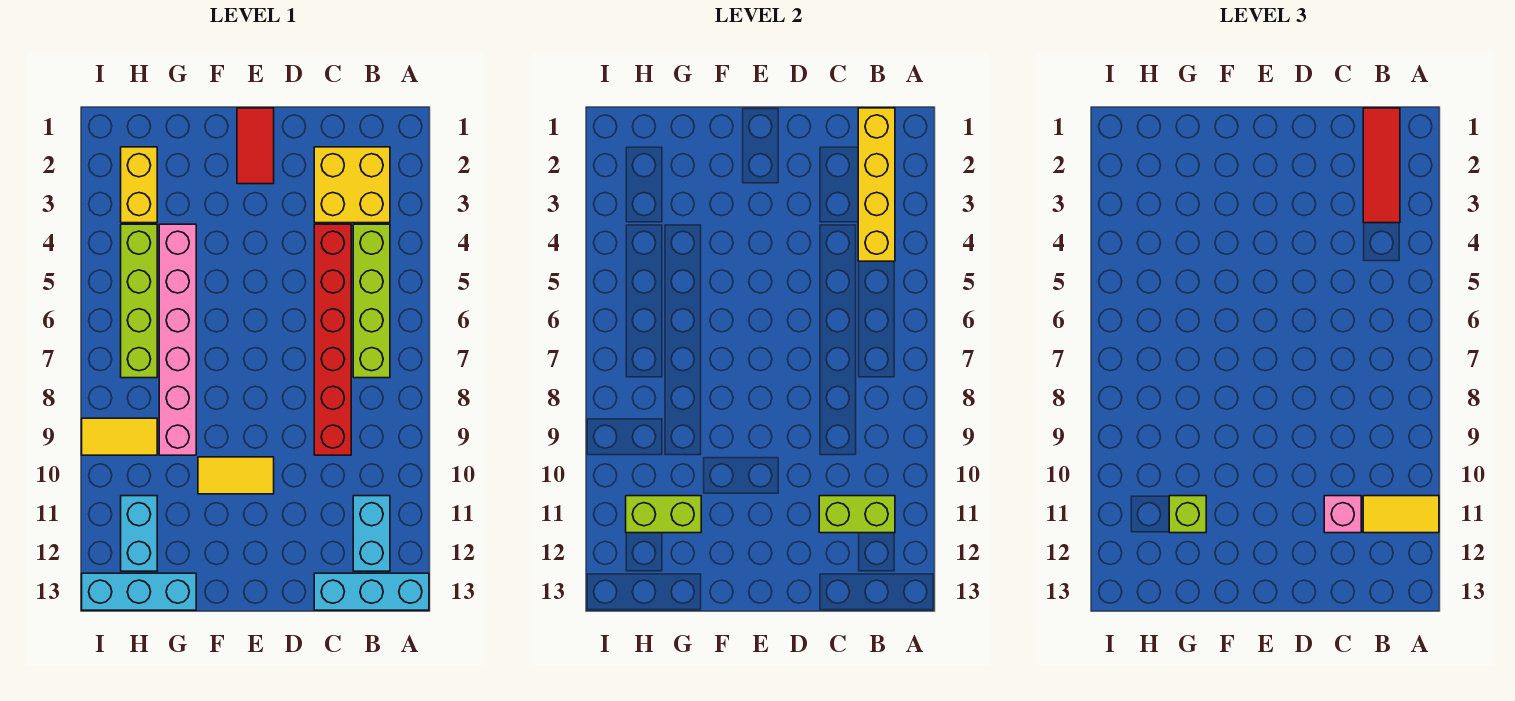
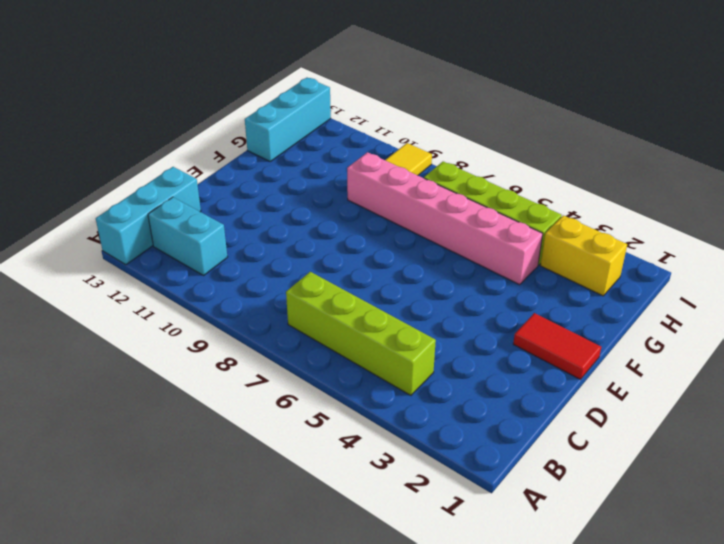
none -> yellow brick B2:C3 level 1
none -> red brick C4:C9 level 1
none -> yellow tile E10:F10 level 1

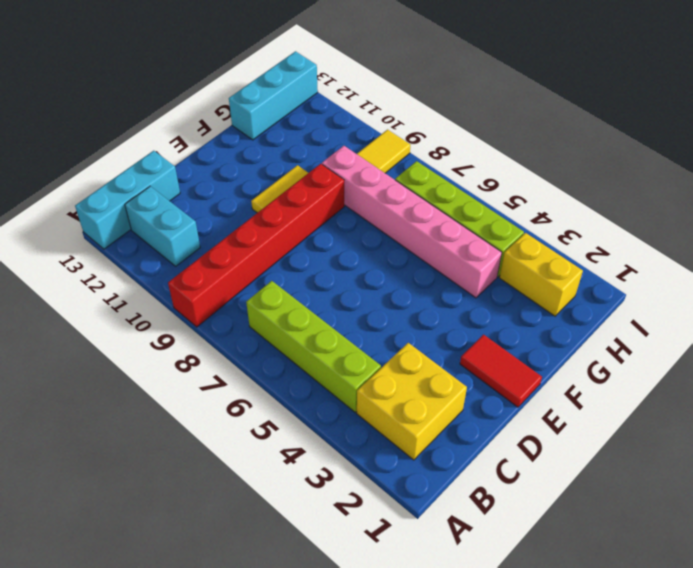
red brick A9:F9 level 1 -> red brick C4:C9 level 1
none -> cyan brick H11:H12 level 1
none -> yellow brick B1:B4 level 2
none -> lime brick B11:C11 level 2

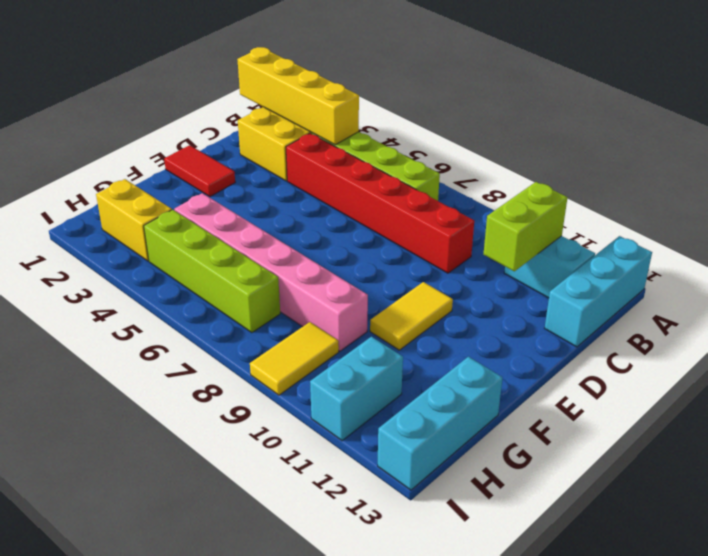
cyan brick H11:I11 level 1 -> cyan brick H11:H12 level 1
none -> lime brick G11:H11 level 2
none -> yellow tile A11:B11 level 3
none -> red tile B1:B3 level 3

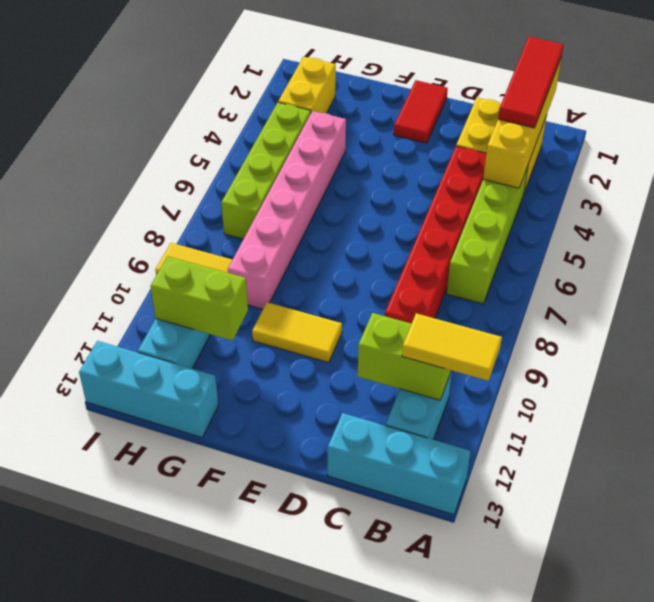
none -> pink brick C11 level 3
none -> lime brick G11 level 3

